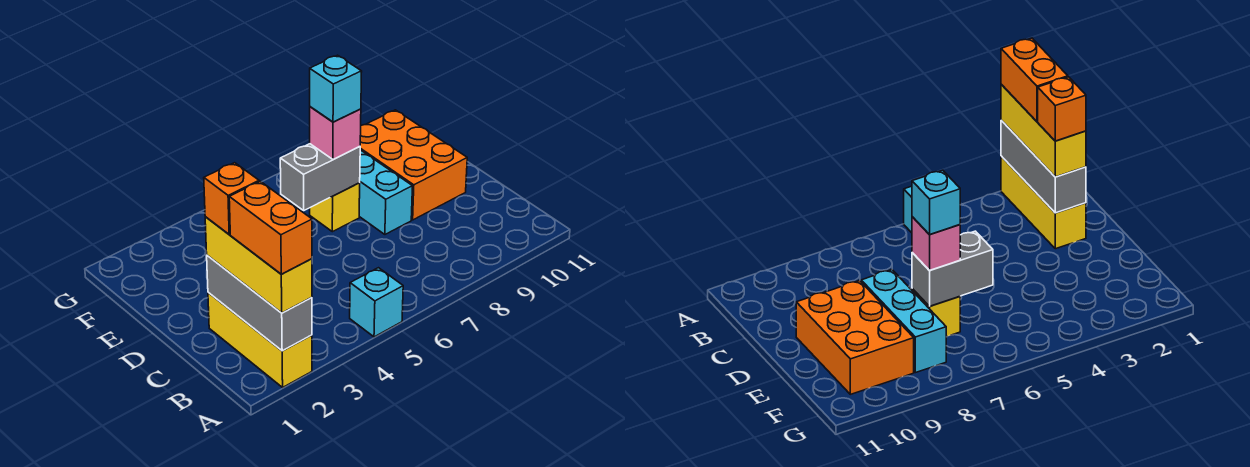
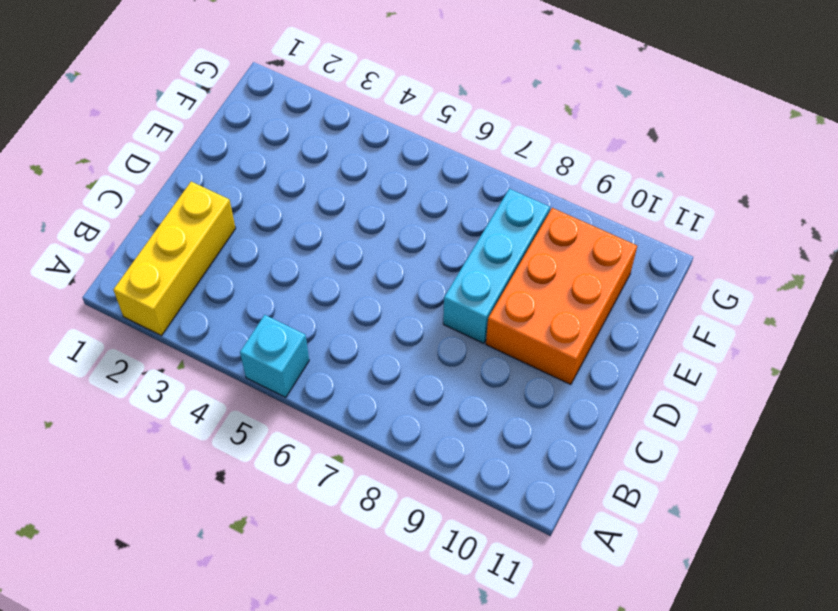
none -> yellow brick E7 level 1
none -> grey brick A2:C2 level 2
none -> grey brick E6:E7 level 2

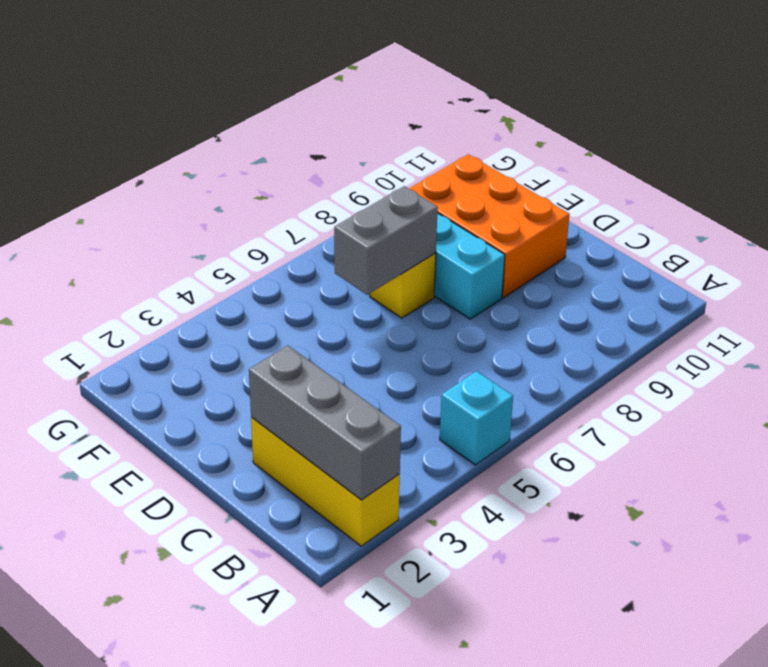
none -> yellow brick A2:C2 level 3
none -> pink brick E7 level 3
none -> orange brick A2:B2 level 4

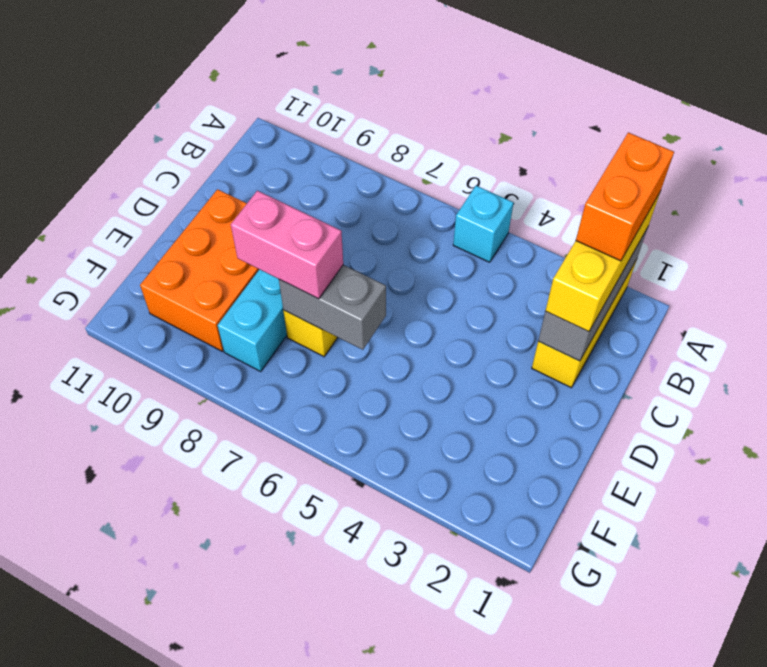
pink brick E7:E8 level 3 -> pink brick E7 level 3
none -> orange brick C2 level 4
none -> cyan brick E7 level 4

